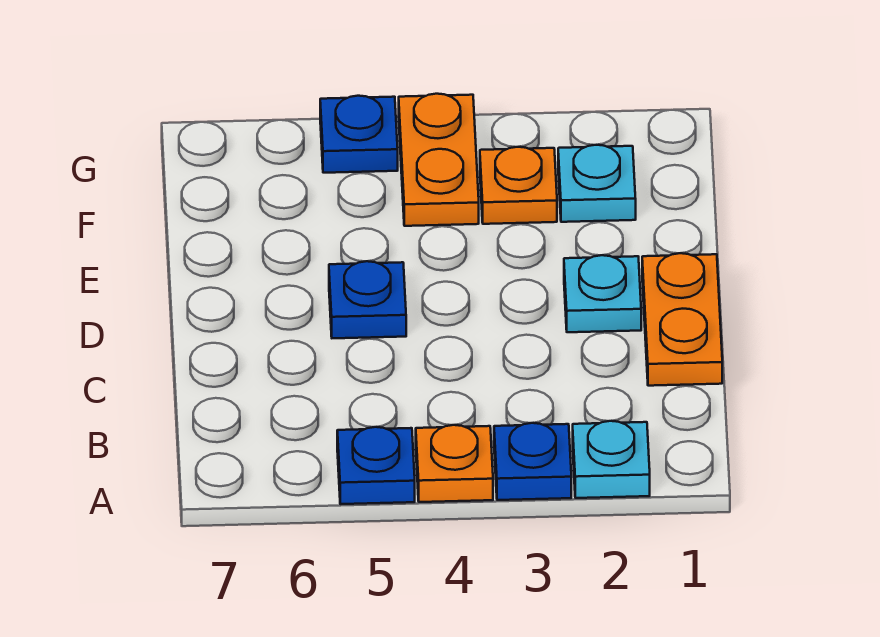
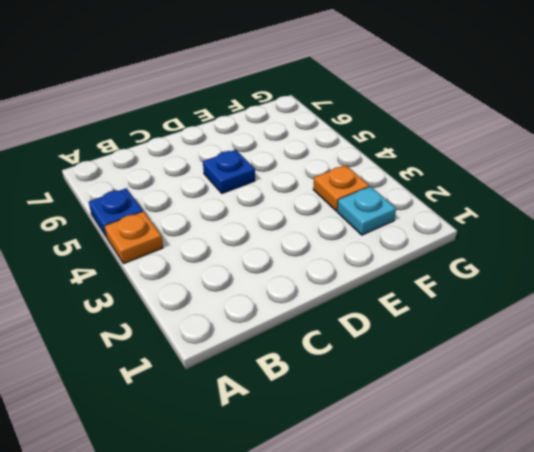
none -> cyan plate A2 level 1
none -> blue plate A3 level 1

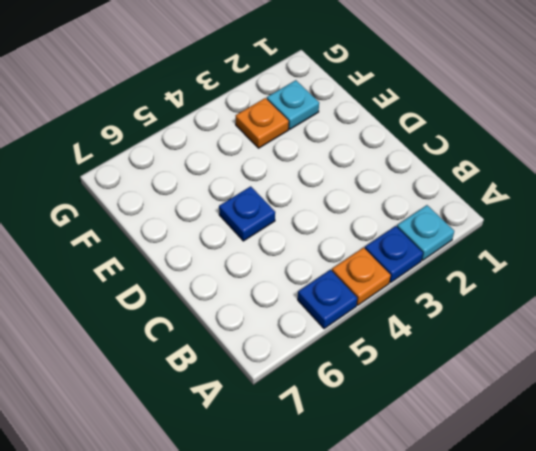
none -> orange plate C1:D1 level 1
none -> cyan plate D2 level 1

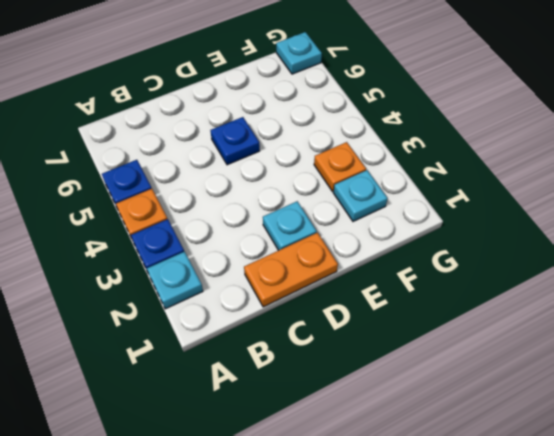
cyan plate G7 level 1 -> none
none -> orange plate F4:G4 level 1
none -> blue plate G5 level 1

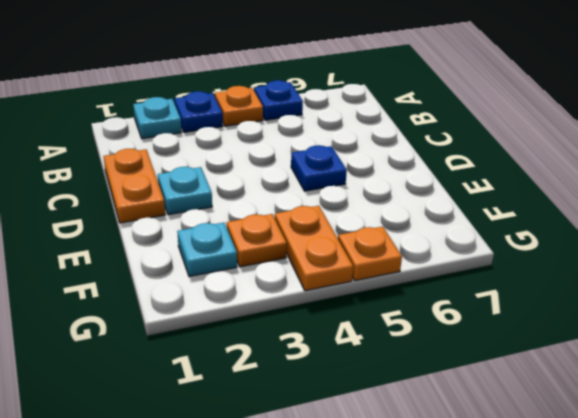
orange plate G5 level 1 -> blue plate G5 level 1

